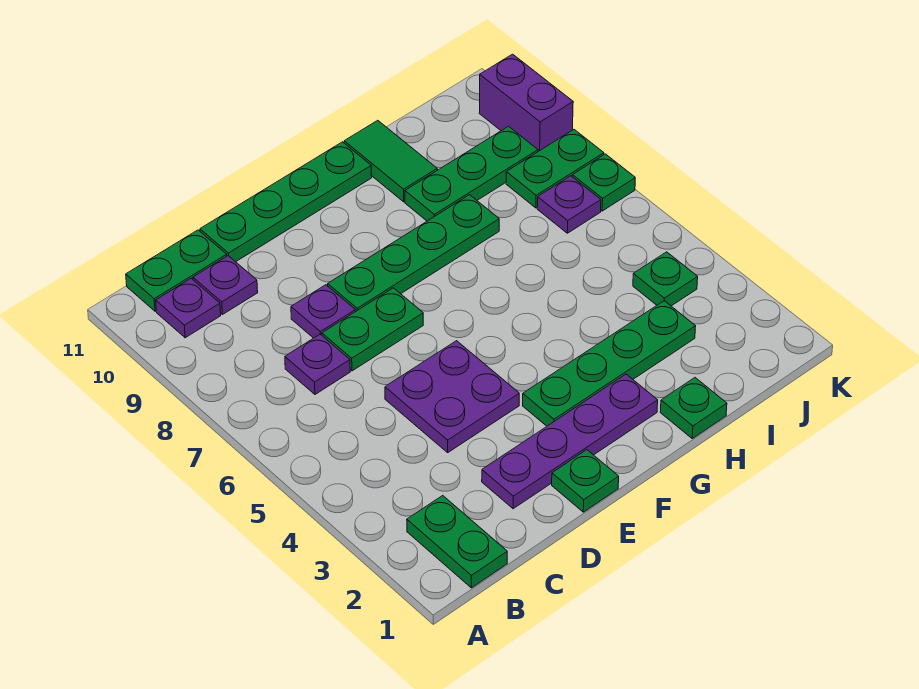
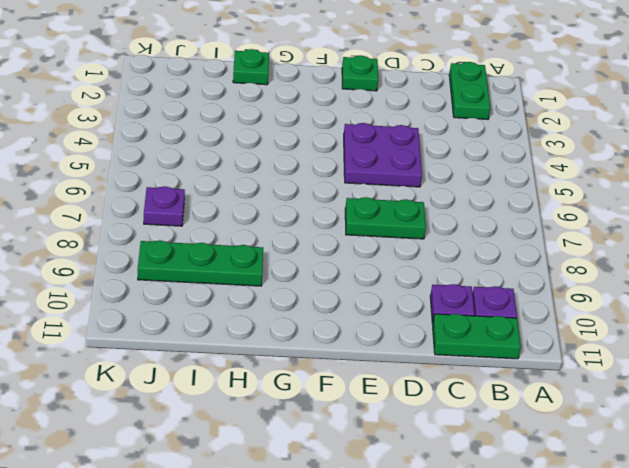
none -> purple plate C7 level 1
none -> purple plate D2:G2 level 1
none -> purple plate D8 level 1

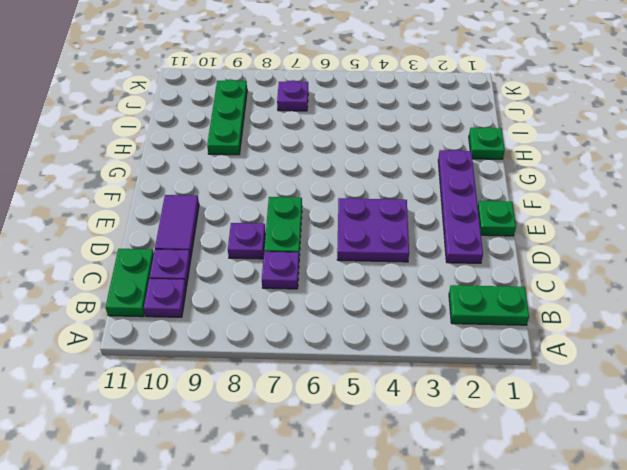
purple tile D10:E10 level 1 -> none
none -> green plate D11:G11 level 1
none -> green plate E8:H8 level 1
none -> green plate F3:I3 level 1

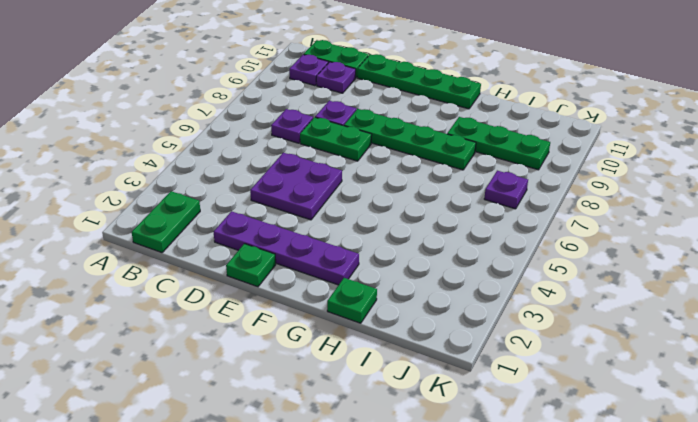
none -> green plate F3:I3 level 1
none -> green tile H10:H11 level 1
none -> green plate J4 level 1

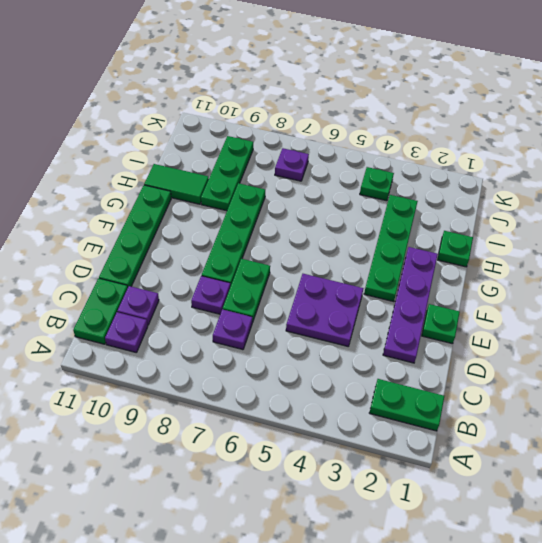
none -> green plate J8:K8 level 1
none -> green plate K7 level 1
none -> purple brick K9:K10 level 1

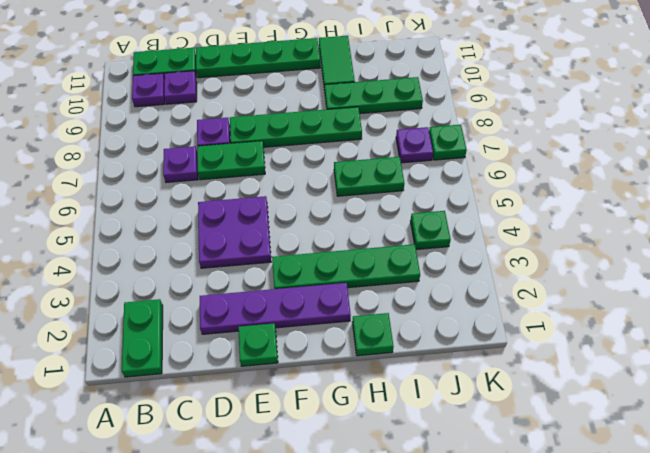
green plate H6:I6 level 1 -> green plate J8:K8 level 1
none -> purple brick K9:K10 level 1

